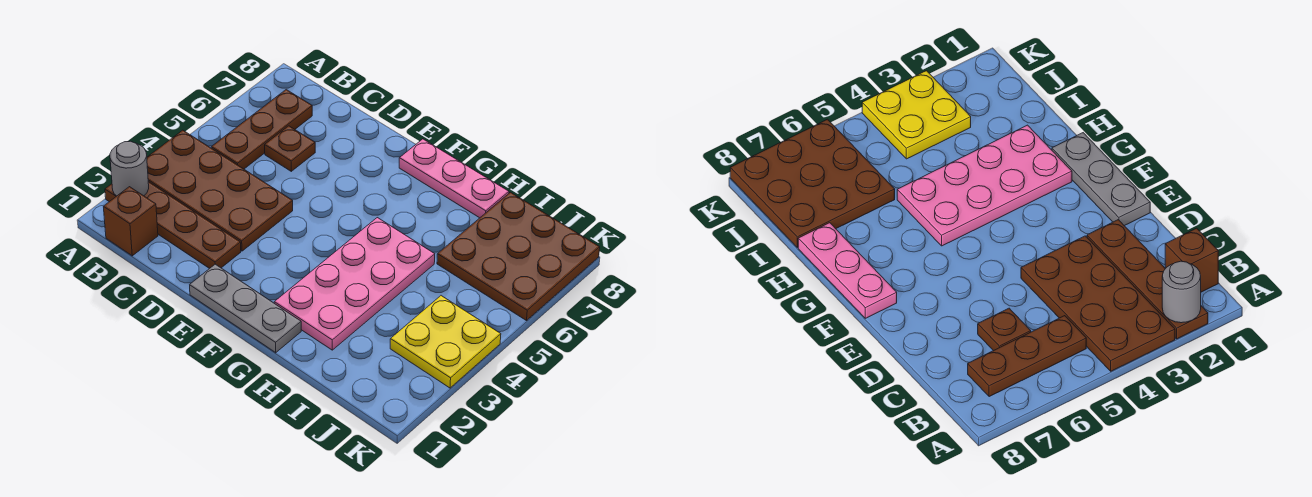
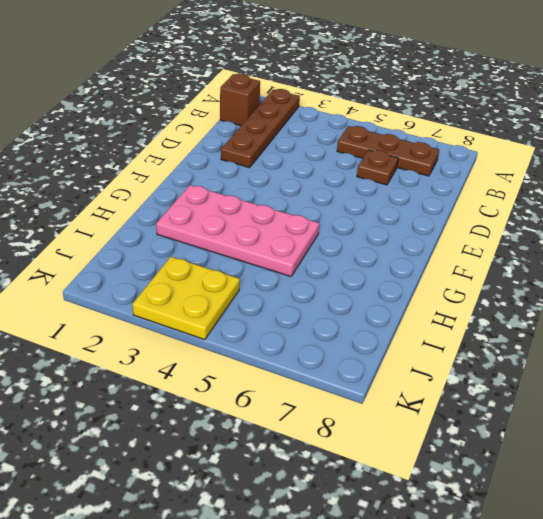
none -> brown plate A3:D4 level 1
none -> grey plate E1:G1 level 1

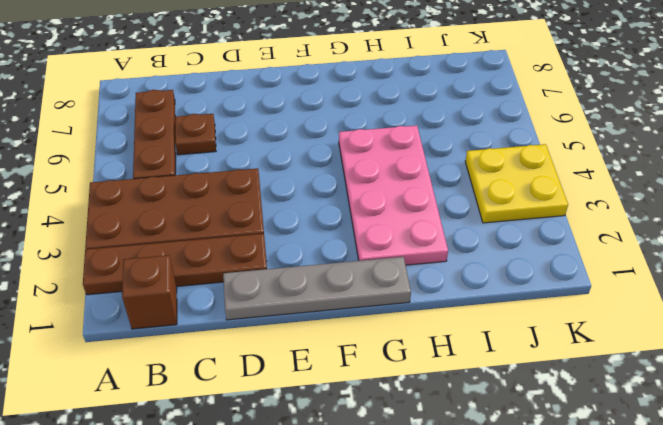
grey plate D1:G1 level 1 -> grey plate E1:G1 level 1
none -> pink plate F8:H8 level 1
none -> brown plate I6:K8 level 1

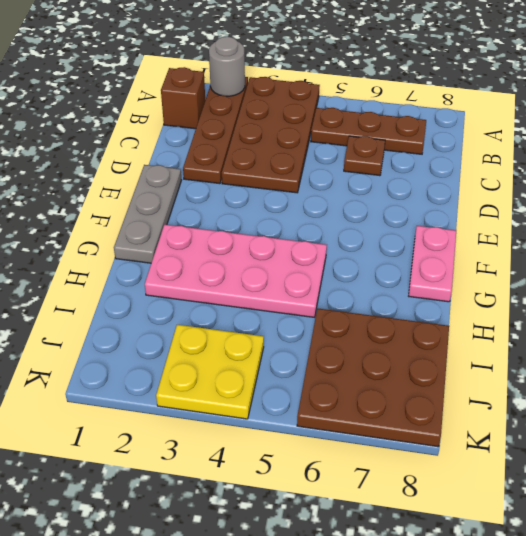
pink plate F8:G8 level 1 -> pink plate F8:H8 level 1

